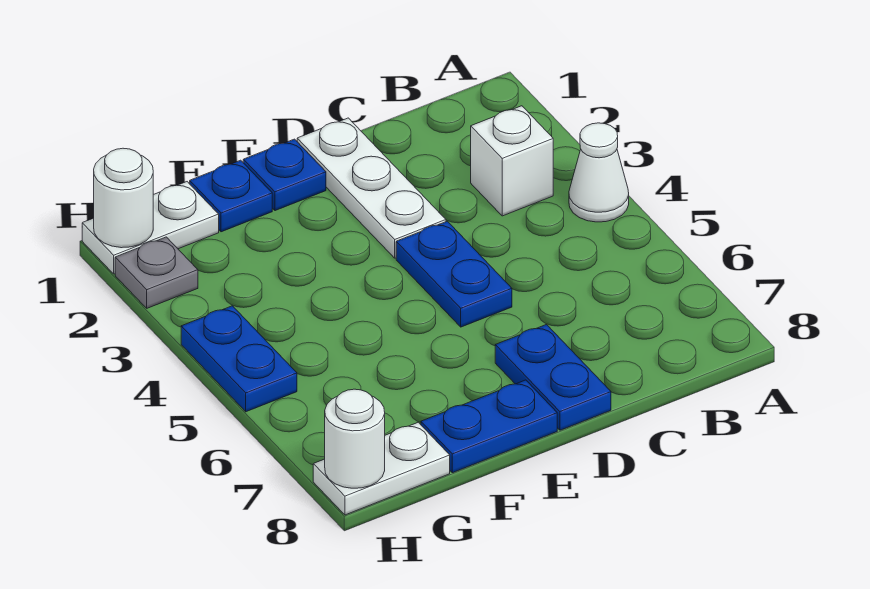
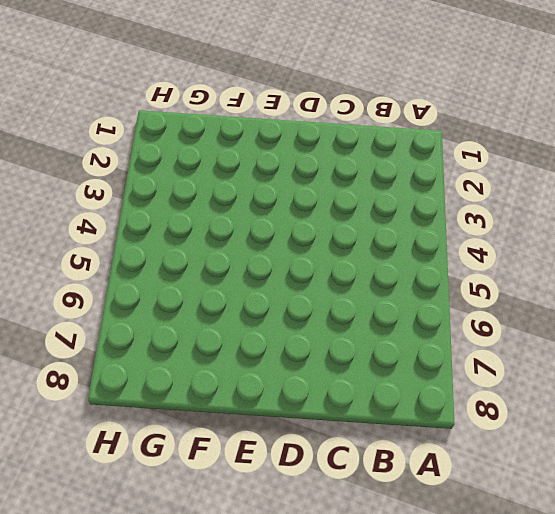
none -> white cone A4 level 1
none -> white brick B3 level 1
none -> white plate D1:D3 level 1

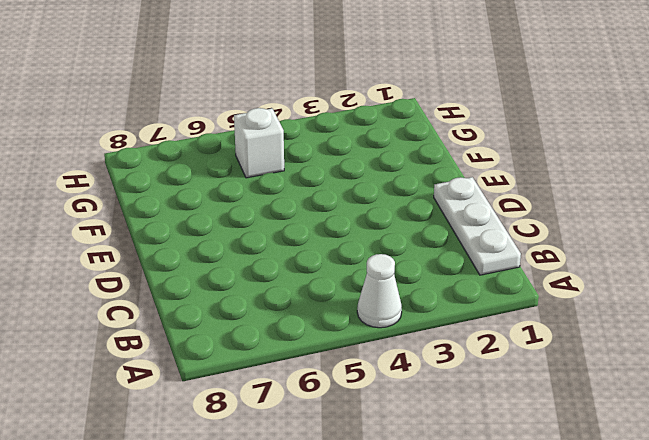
white plate B1:D1 level 1 -> white plate D1:D3 level 1
white brick G5 level 1 -> white brick B3 level 1
none -> blue plate D4:D5 level 1
none -> blue plate D7:D8 level 1
none -> blue plate E1 level 1

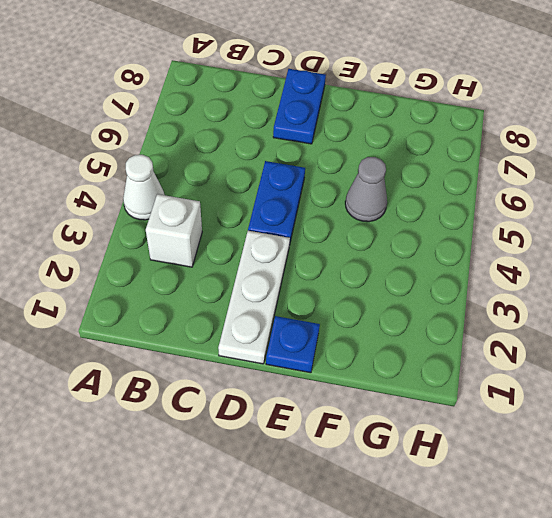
grey cone F5 level 1 -> none
none -> blue plate E8:F8 level 1
none -> blue plate F1 level 1
none -> white plate G1:H1 level 1

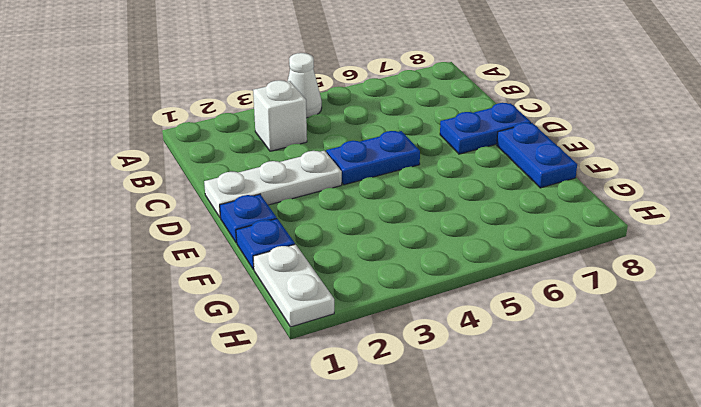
none -> white plate G8:H8 level 1
none -> grey plate H2 level 1
none -> blue plate H4:H5 level 1

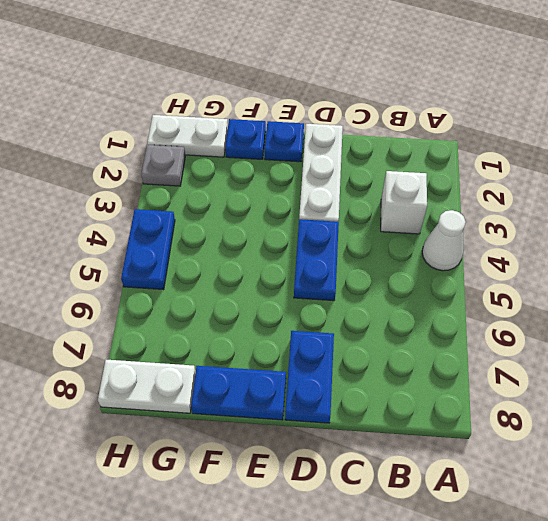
none -> white round brick H1 level 2
none -> white round brick H8 level 2

